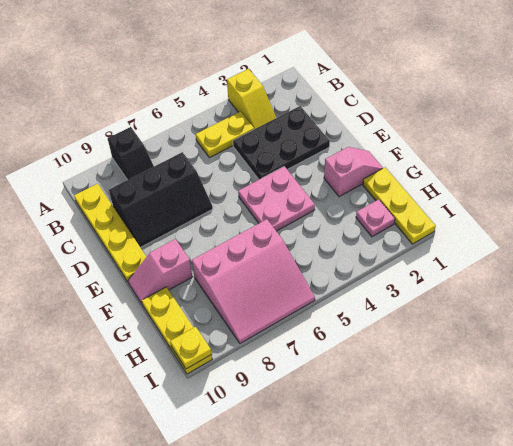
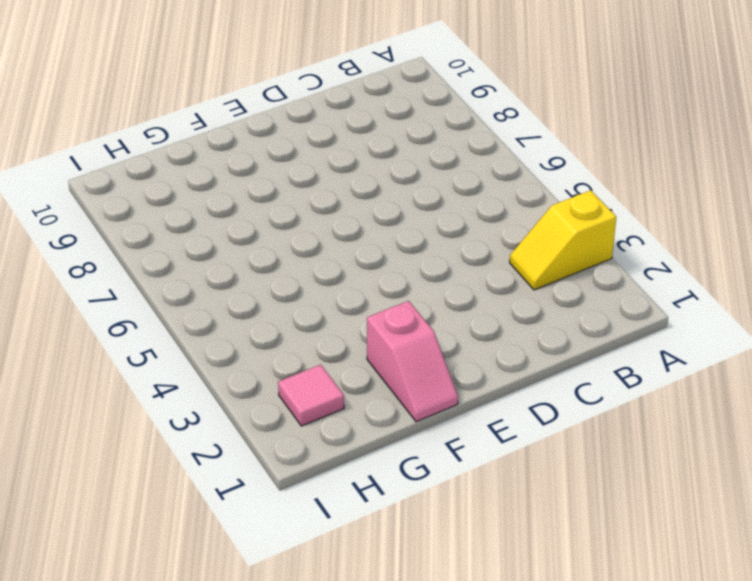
pink tile H2 level 1 -> pink plate H2 level 1
none -> black slope A8:B8 level 1 top A
none -> yellow plate B4:B5 level 1
none -> yellow plate B10:E10 level 1

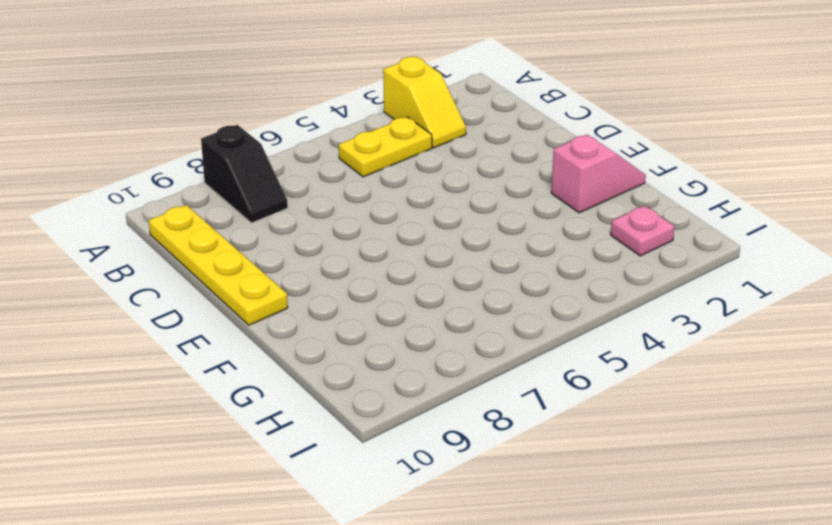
none -> black plate C2:D4 level 1
none -> black slope C7:D9 level 1 top C
none -> pink plate E4:F5 level 1

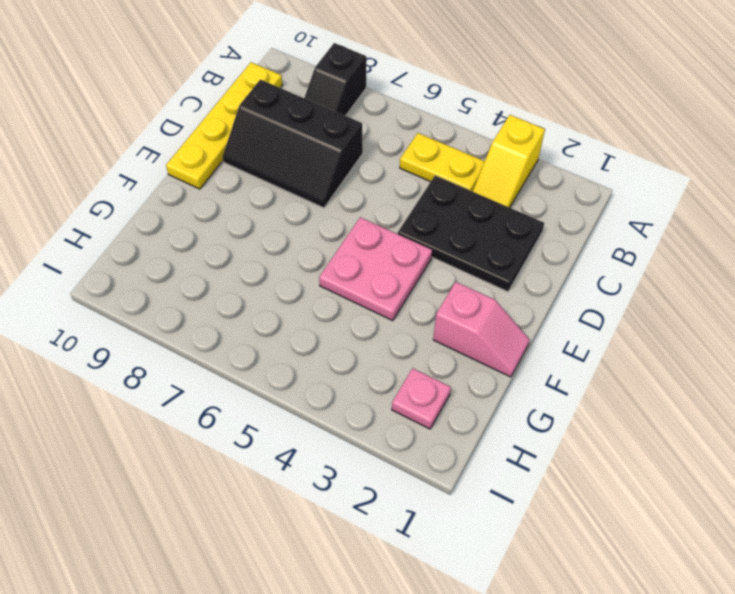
none -> pink slope F9:F10 level 1 top 9
none -> yellow plate G1:I1 level 1
none -> pink slope G6:I8 level 1 top G

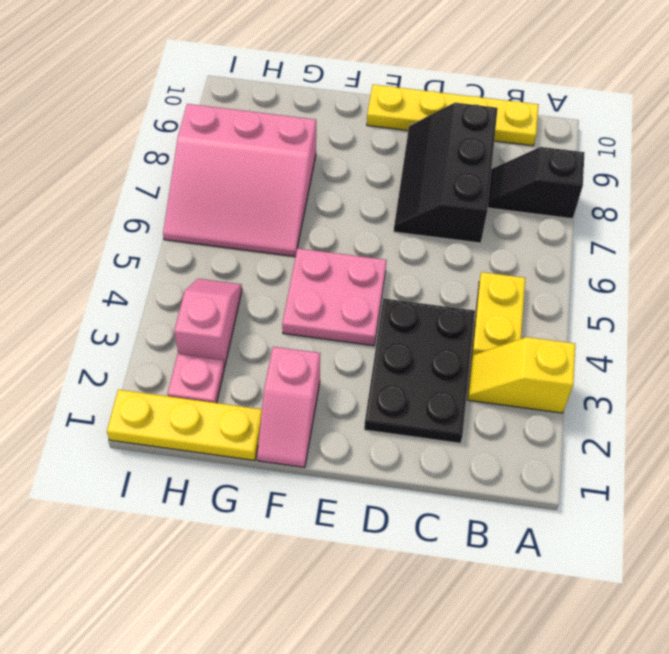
pink slope G6:I8 level 1 top 8 -> pink slope G6:I8 level 1 top G
pink slope H3:H4 level 1 top 3 -> pink slope F9:F10 level 1 top 9
none -> yellow plate G10:I10 level 1
none -> yellow plate I10 level 2

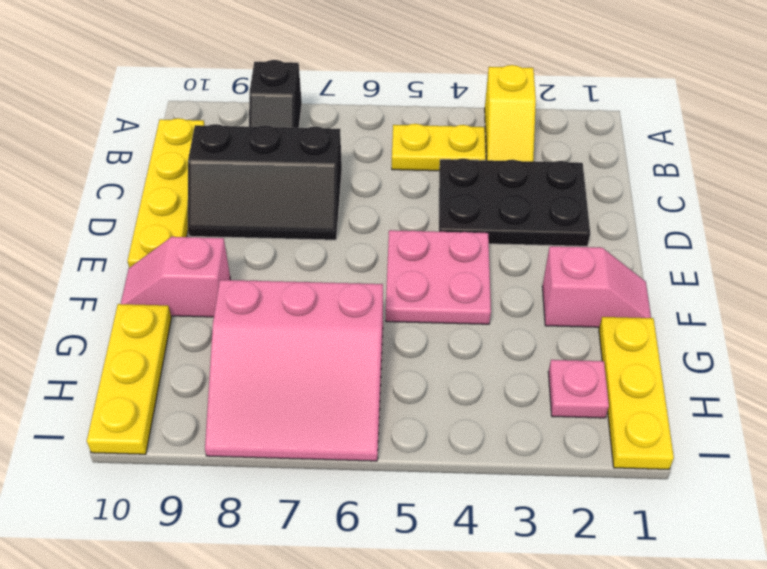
none -> yellow plate I10 level 2

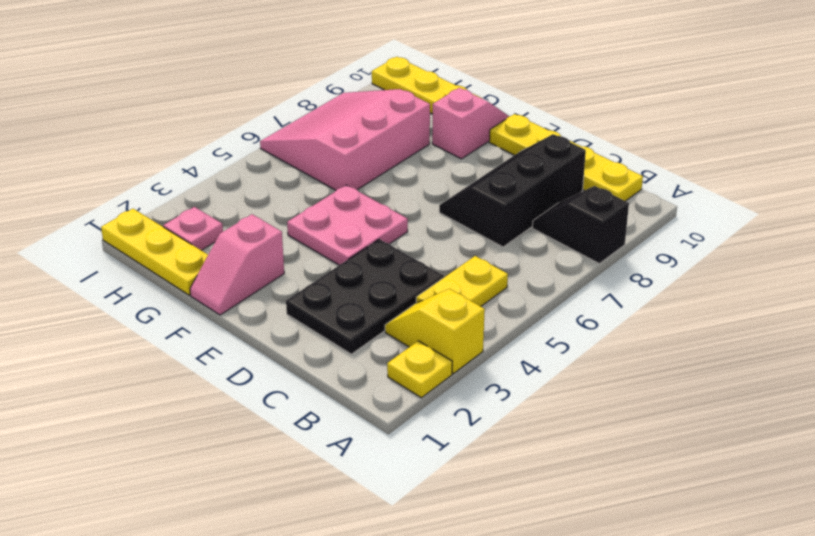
yellow plate A2 level 1 -> yellow plate I10 level 2

